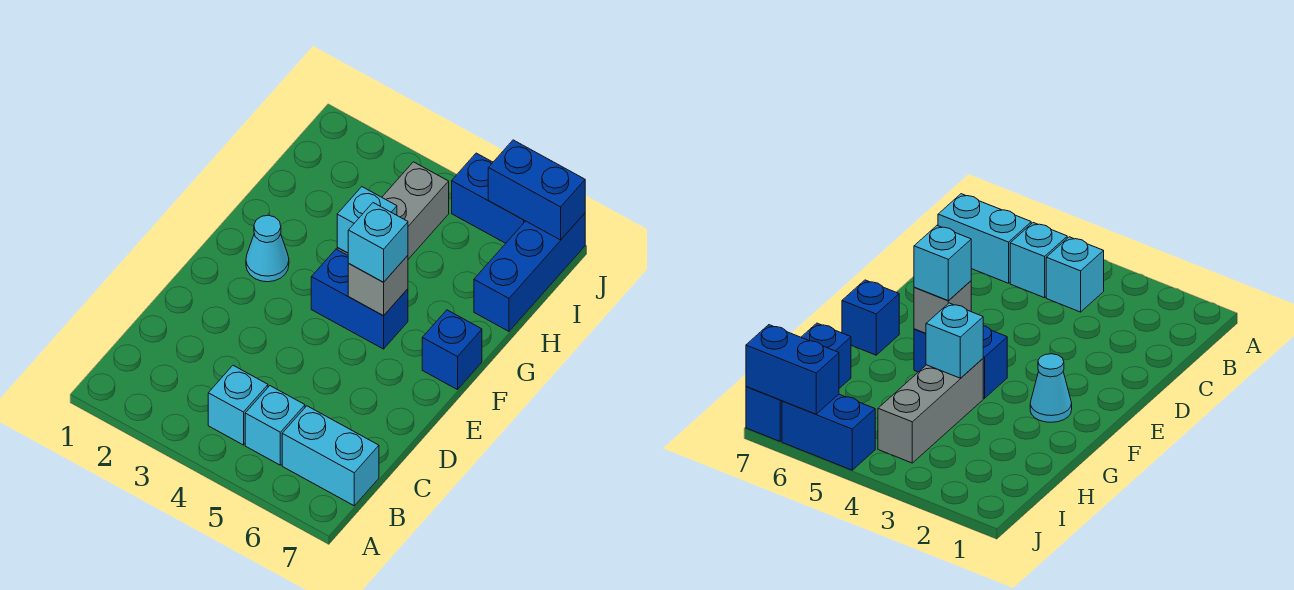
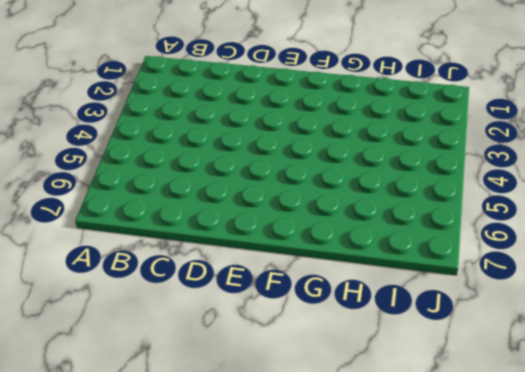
none -> cyan brick B4 level 1
none -> cyan brick B5 level 1
none -> cyan brick B6:B7 level 1

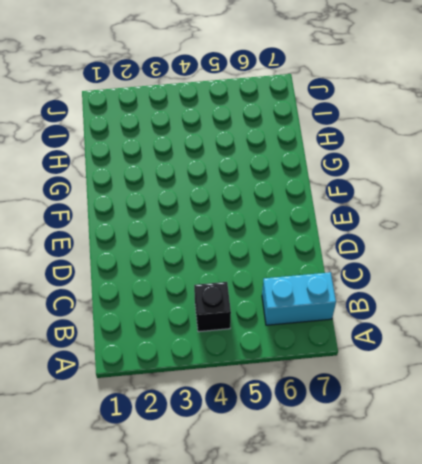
black brick B4 level 1 -> cyan brick B4 level 1
none -> cyan brick B5 level 1
none -> cyan cone F2 level 1
none -> blue brick F4:F5 level 1

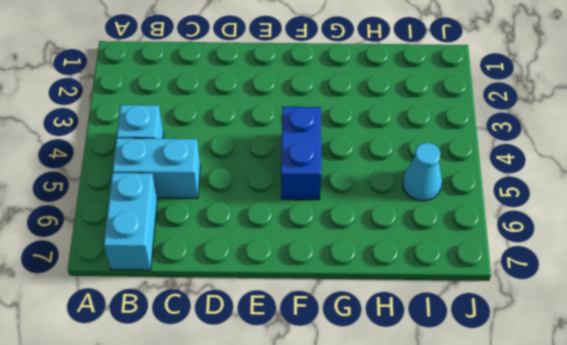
cyan brick B5:C5 level 1 -> cyan brick B5 level 1
cyan cone I5 level 1 -> cyan cone F2 level 1
none -> blue brick F7 level 1
none -> grey brick G4:I4 level 1
none -> blue brick H7:J7 level 1

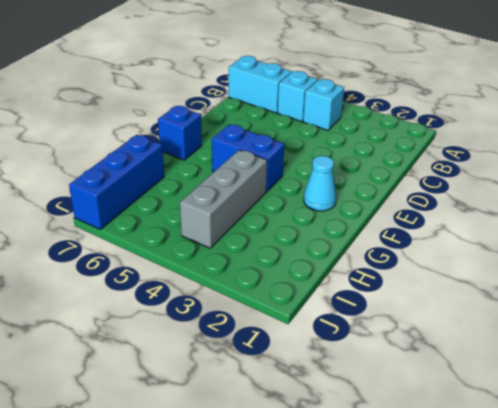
none -> blue brick J5:J6 level 1
none -> grey brick F5 level 2
none -> cyan brick G4 level 2

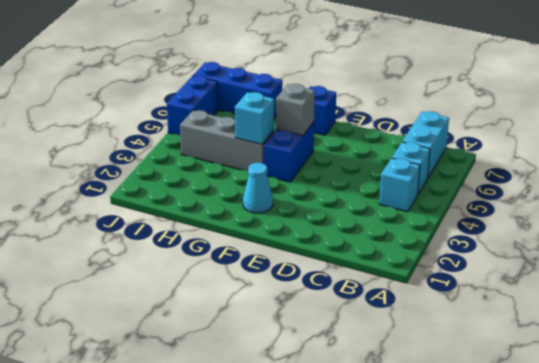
none -> blue brick J6:J7 level 2
none -> cyan brick F5 level 3

